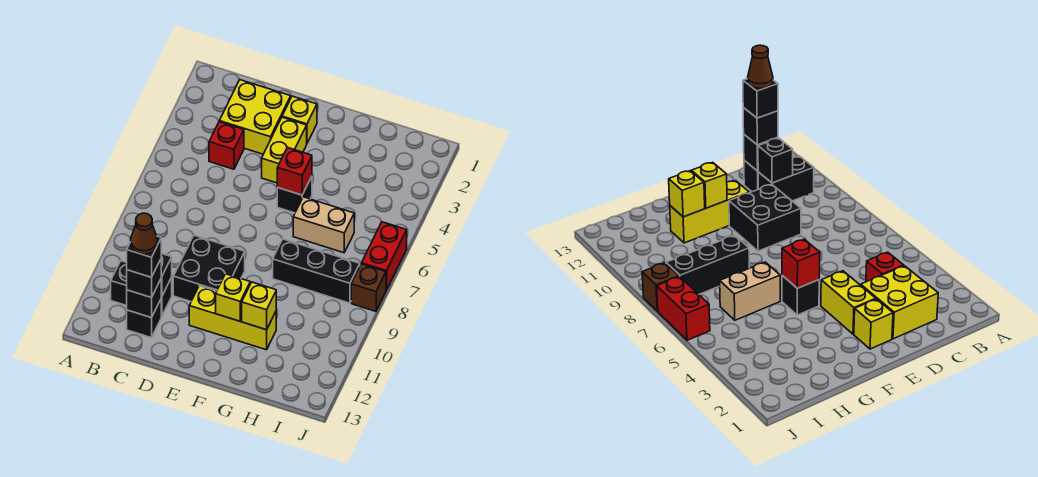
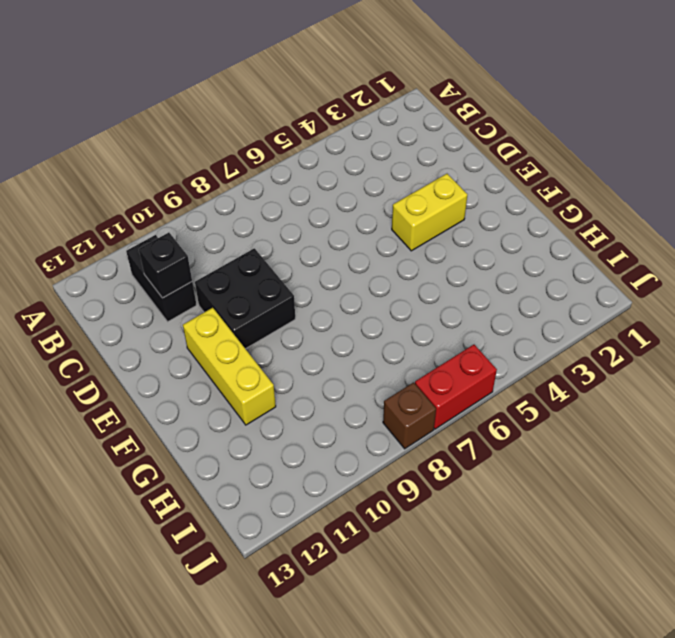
none -> yellow brick C2:D3 level 1
none -> red brick C4 level 1
none -> black brick C12 level 1

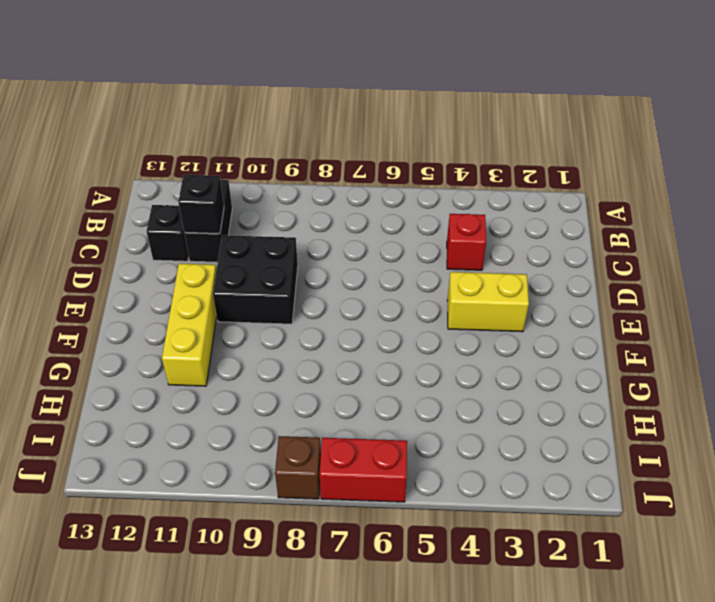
none -> yellow brick C2:D3 level 1
none -> yellow brick E2 level 1
none -> black brick F5 level 1

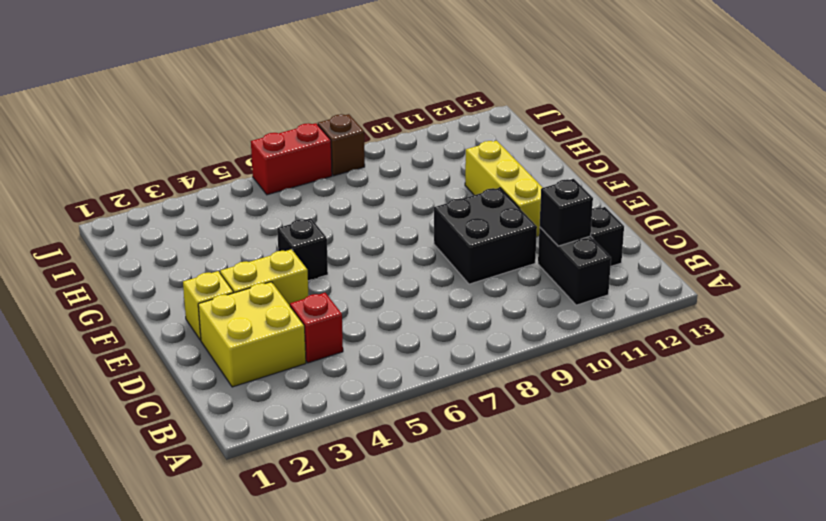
none -> tan brick G6:H6 level 1
none -> black brick G8:I8 level 1
none -> black brick C12 level 2

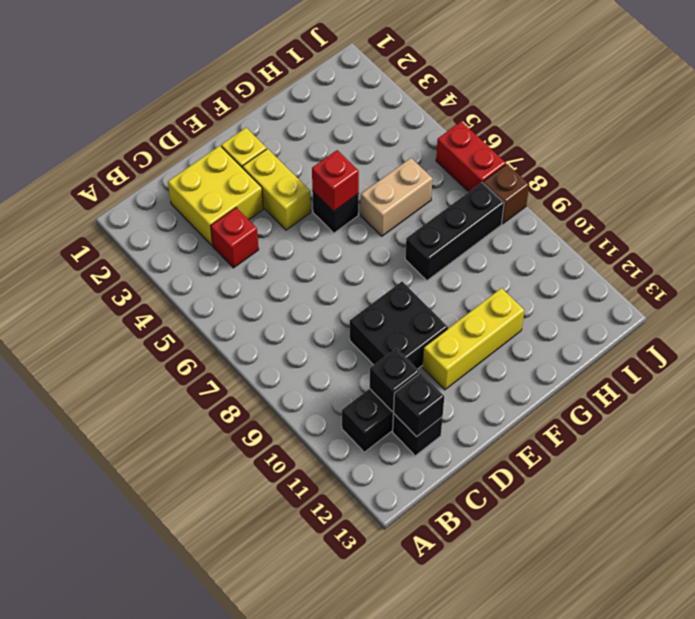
none -> yellow brick F11 level 2
none -> yellow brick G11 level 2
none -> black brick C12 level 3

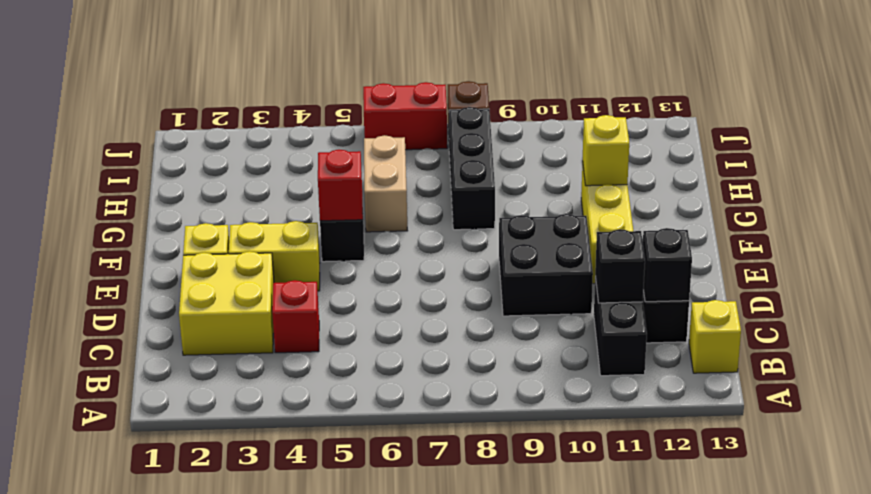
yellow brick B13 level 1 -> yellow brick F11 level 2
none -> black brick C12 level 3
none -> black brick C12 level 4
none -> brown cone C12 level 5

